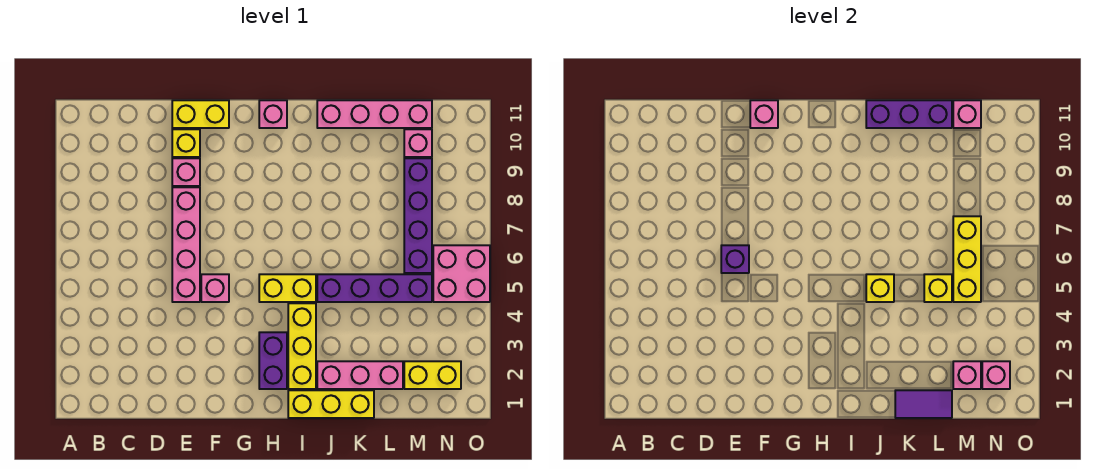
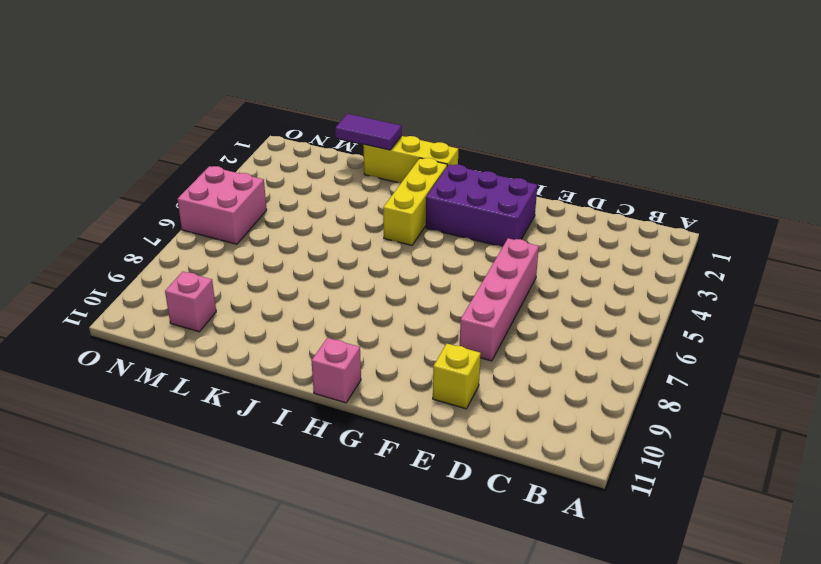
purple brick F2:H3 level 1 -> purple brick H2:H3 level 1
none -> pink brick E9 level 1
none -> yellow brick E11:F11 level 1
none -> pink brick F5 level 1

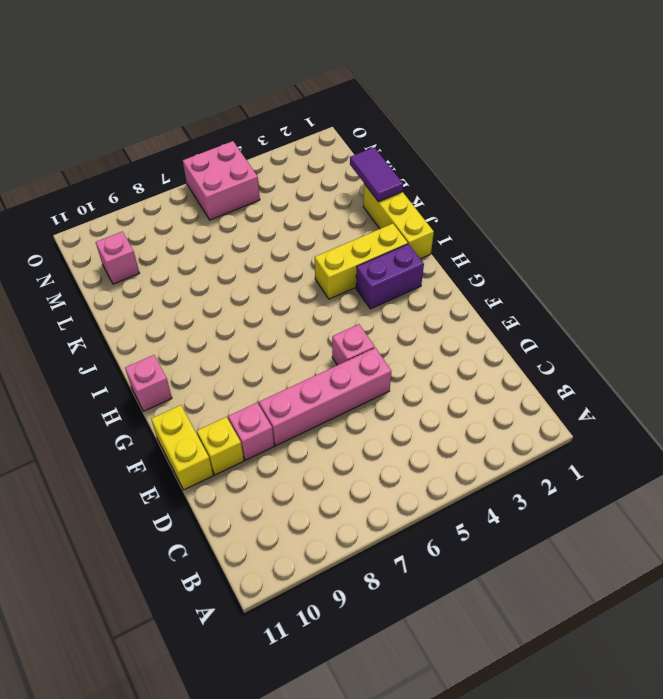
none -> yellow brick H5:I5 level 1
none -> pink brick J2:L2 level 1
none -> purple brick J5:M5 level 1

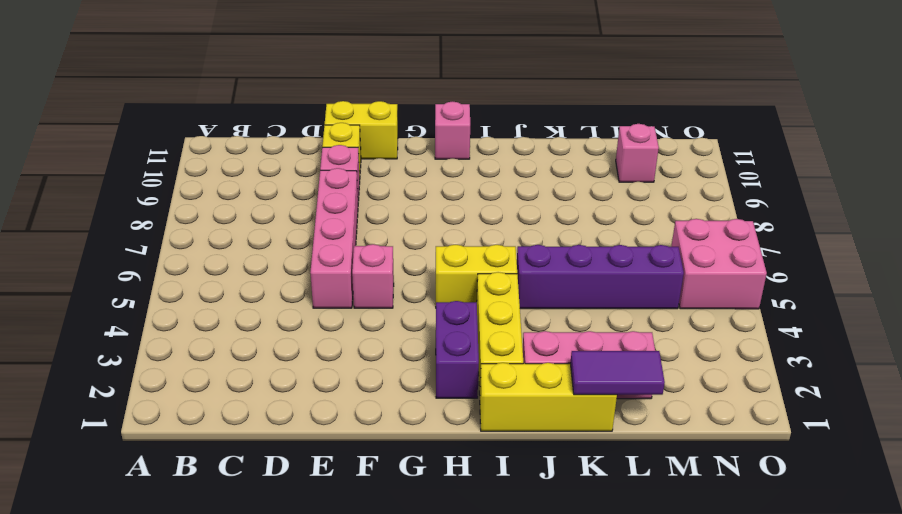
none -> pink brick J11:M11 level 1
none -> yellow brick M2:N2 level 1
none -> purple brick M6:M9 level 1

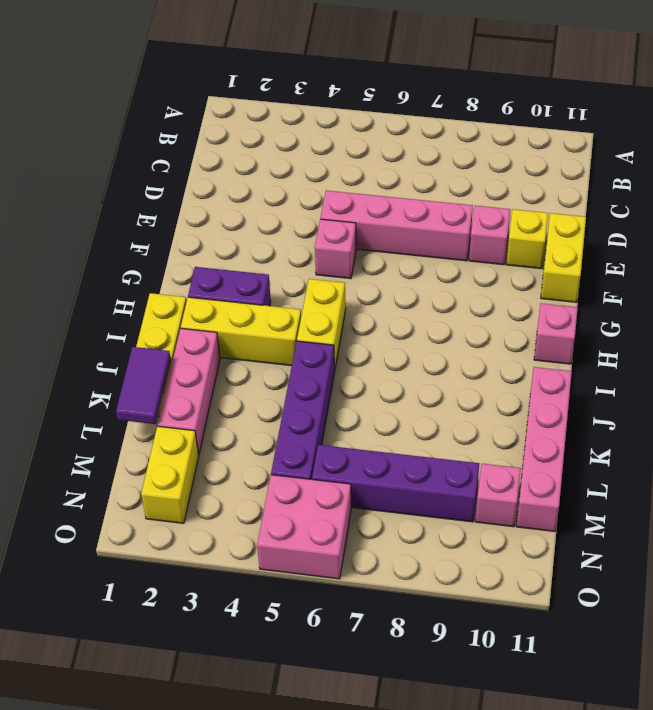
none -> purple brick E6 level 2
none -> pink brick F11 level 2
none -> yellow brick J5 level 2

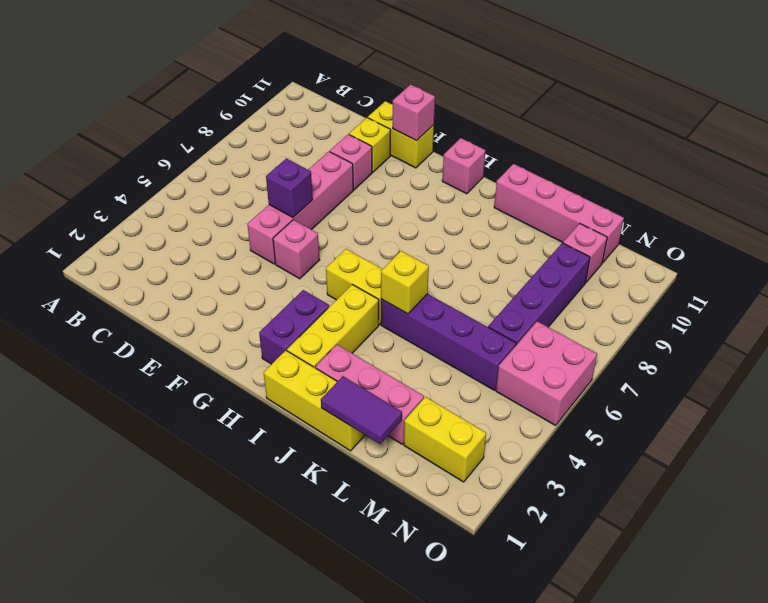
none -> purple brick J11:L11 level 2
none -> yellow brick L5 level 2
none -> pink brick M2 level 2

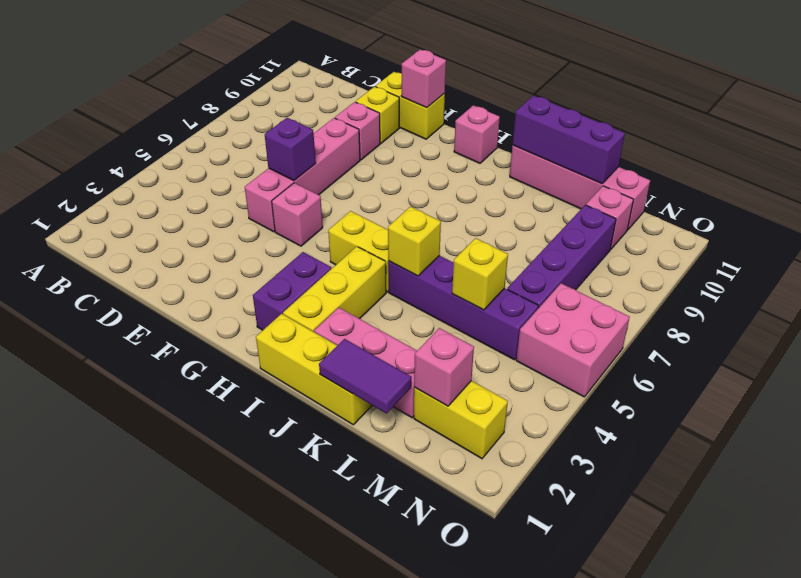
none -> yellow brick M5:M7 level 2
none -> pink brick M11 level 2
none -> pink brick N2 level 2

